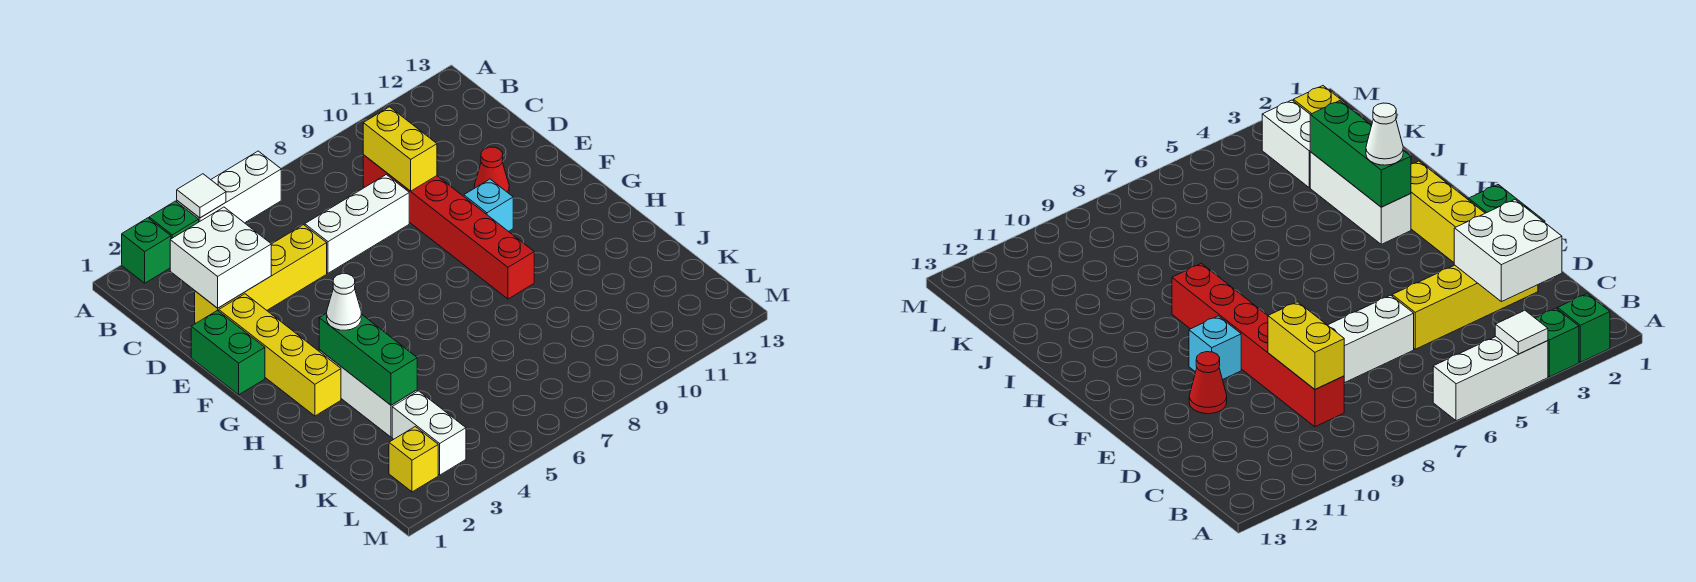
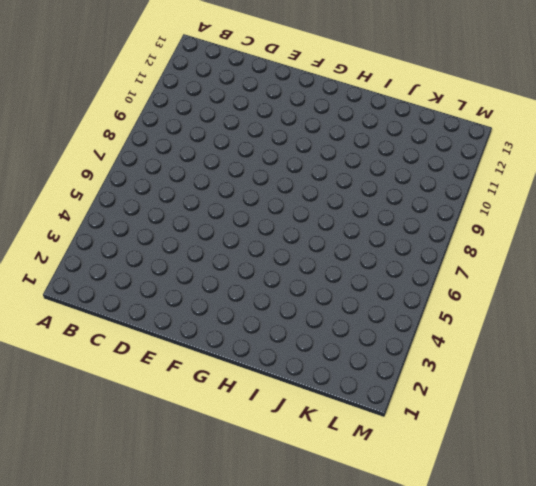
none -> green brick A2 level 1
none -> green brick A3 level 1
none -> white brick A4:A6 level 1

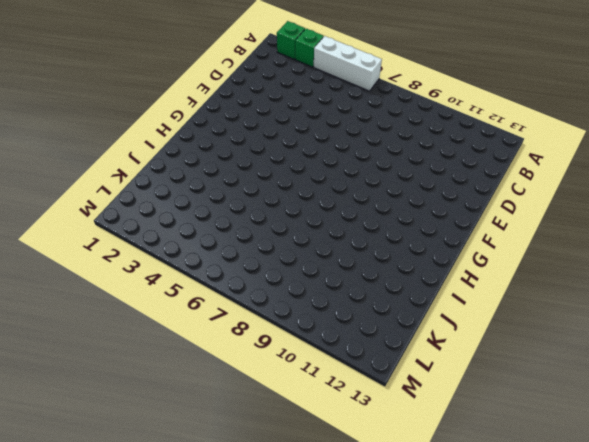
none -> red brick C9:H9 level 1
none -> yellow brick D2:D5 level 1
none -> white brick D6:D8 level 1

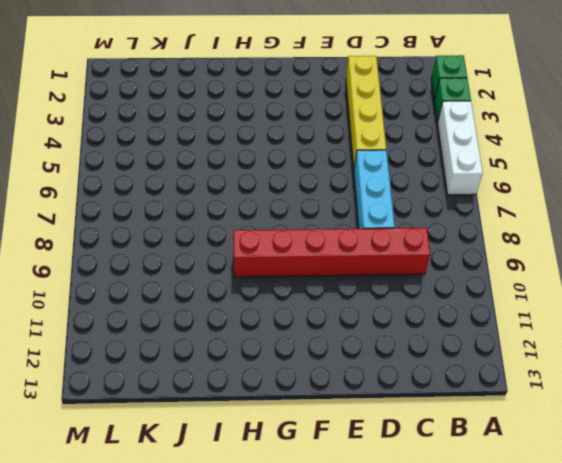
cyan brick D6:D8 level 1 -> white brick D6:D8 level 1
none -> green brick E1:F1 level 1
none -> yellow brick E2:H2 level 1
none -> red cone E11 level 1

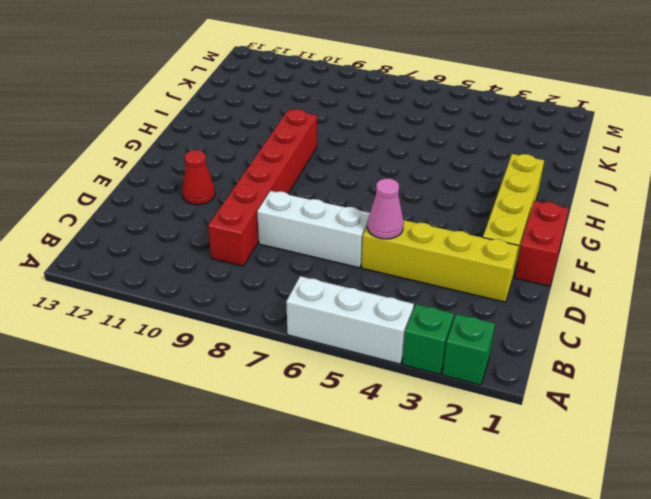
pink cone D5 level 2 -> none
red brick E1:F1 level 1 -> green brick E1:F1 level 1
none -> cyan brick F10 level 1
none -> white brick H3:J3 level 1
none -> white brick K3:L3 level 1

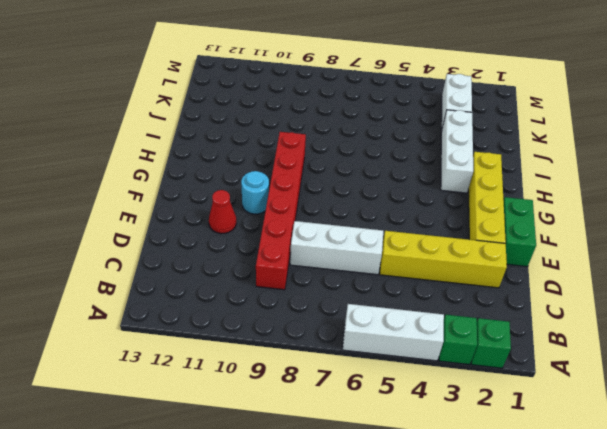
cyan round brick F10 level 1 -> cyan brick F10 level 1
none -> yellow brick L2 level 1
none -> white tile A4 level 2
none -> white brick C2:D3 level 2

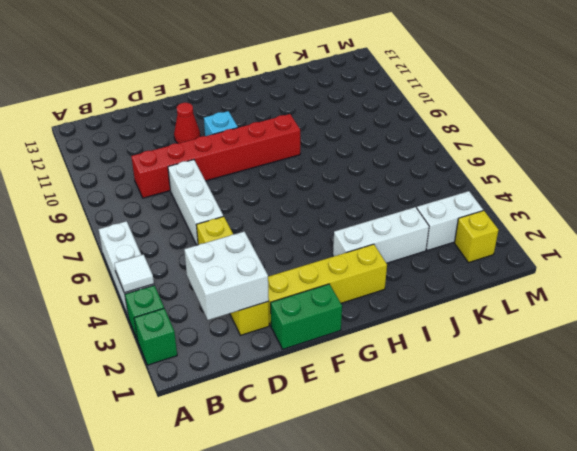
none -> yellow brick C9:D9 level 2
none -> green brick H3:J3 level 2
none -> white cone H3 level 3

